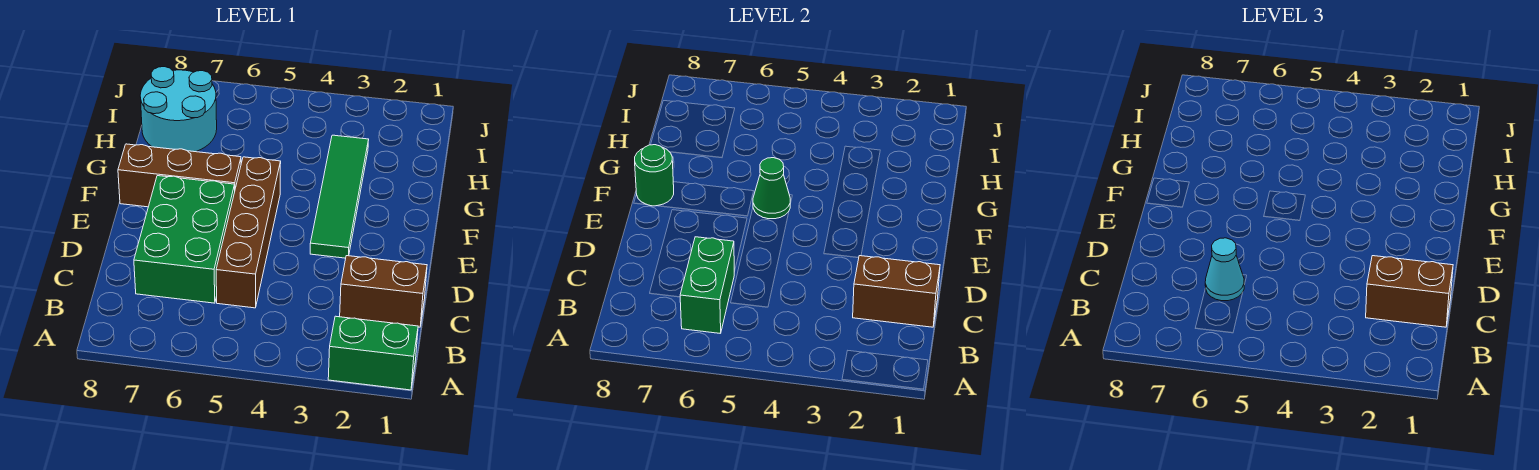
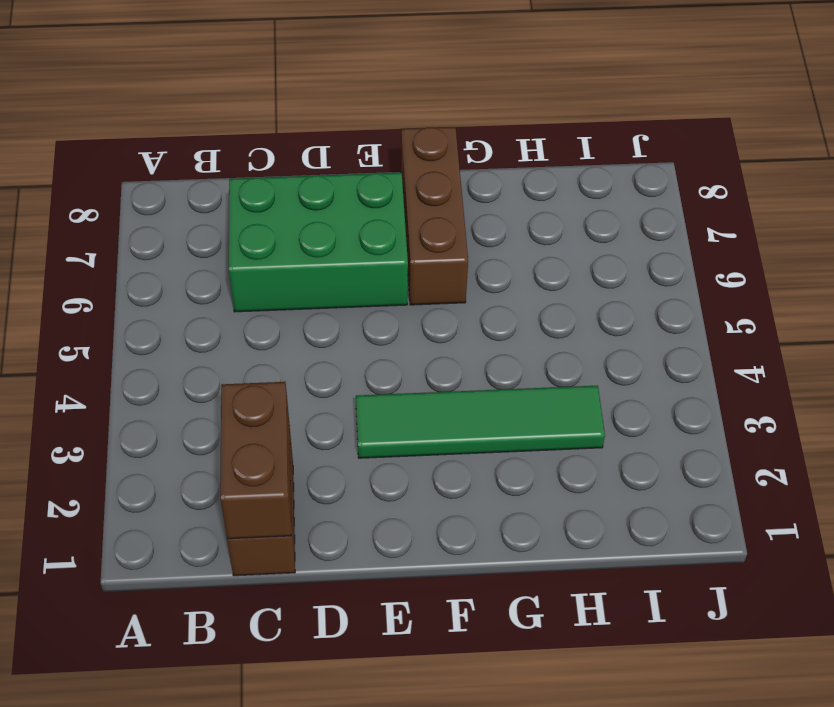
none -> green brick A1:A2 level 1
none -> brown brick C5:F5 level 1
none -> cyan round brick H7:I8 level 1

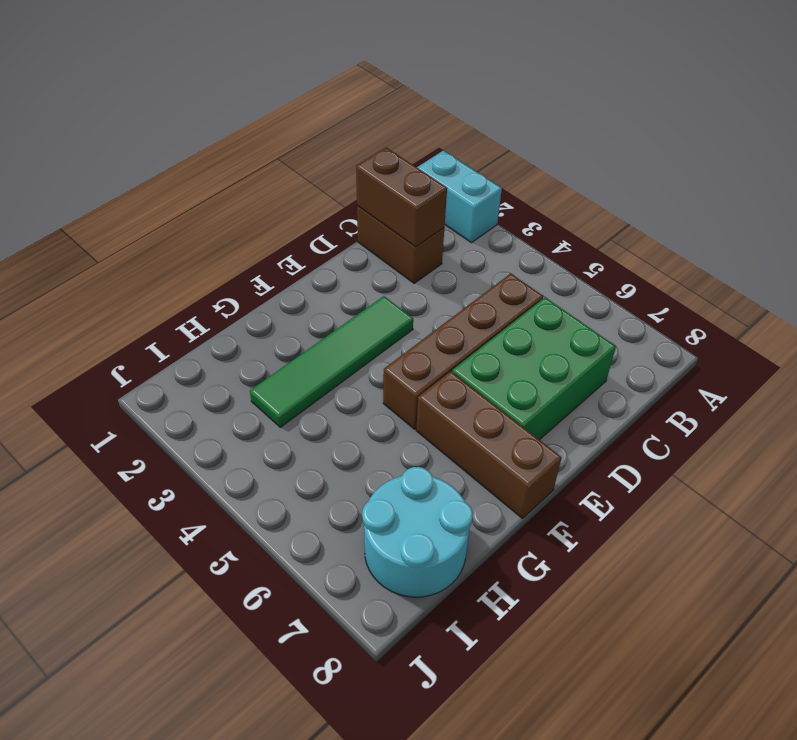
cyan brick A1:A2 level 1 -> green brick A1:A2 level 1
none -> green brick B6:C6 level 2
none -> green cone F5 level 2
none -> green round brick F8 level 2

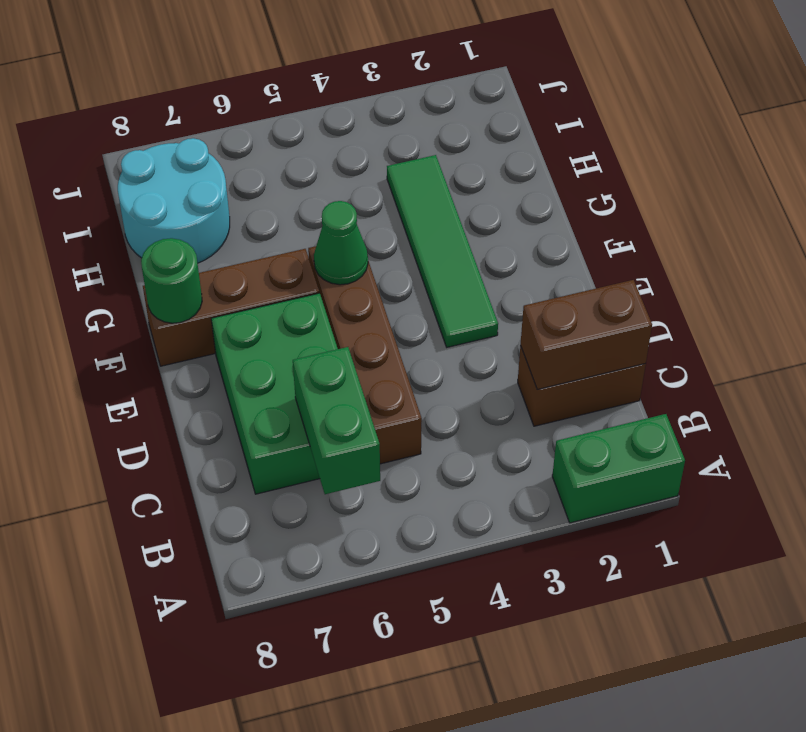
none -> brown brick C1:C2 level 3
none -> cyan cone C6 level 3

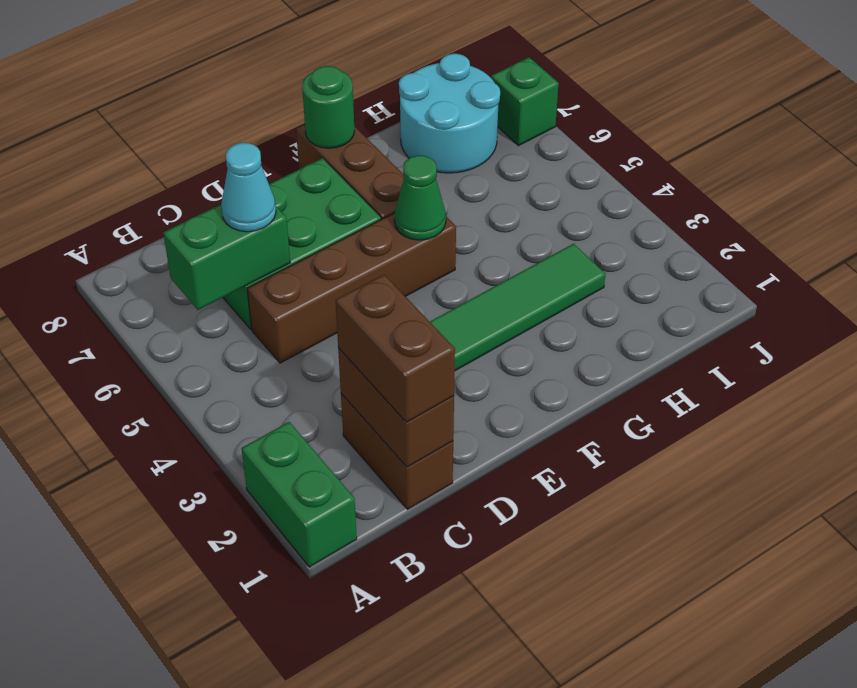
green brick J7 level 1 -> none

